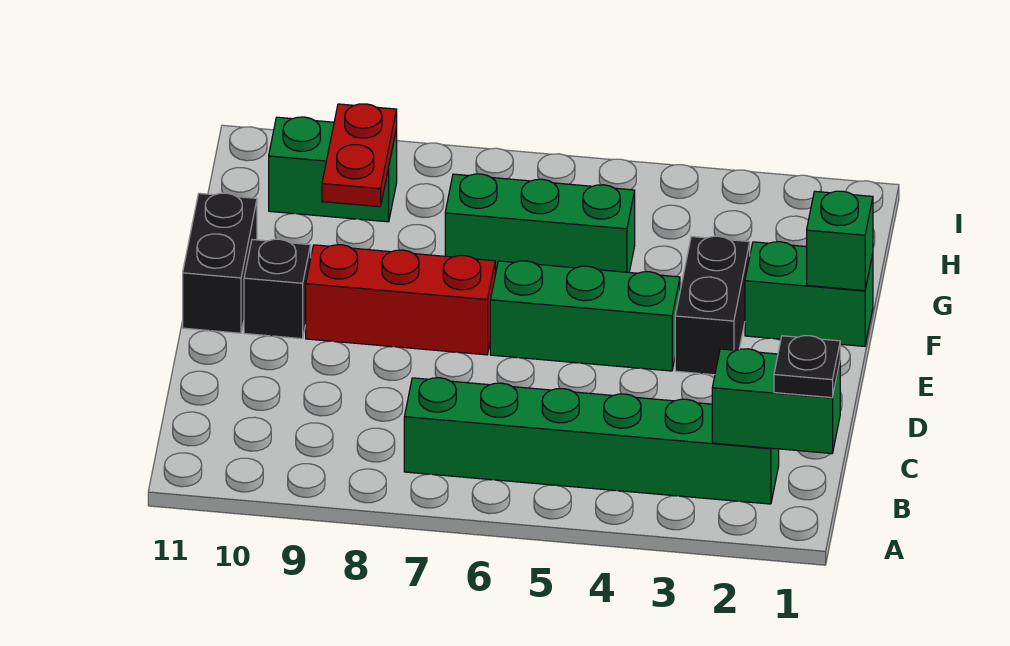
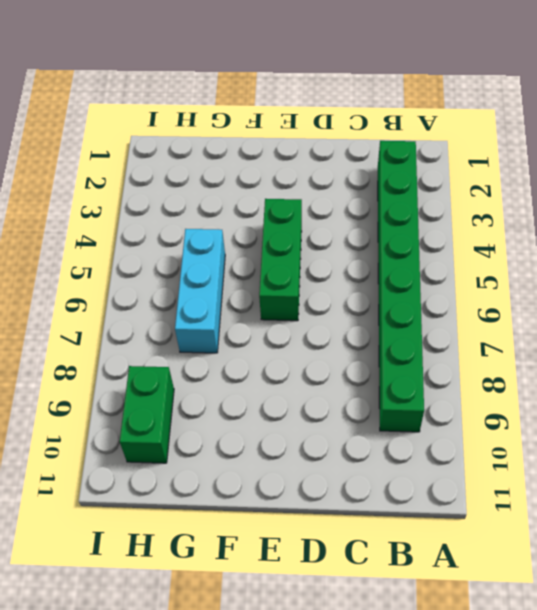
green brick B2:B9 level 1 -> green brick B2:B7 level 1
cyan brick G5:G7 level 1 -> green brick G5:G7 level 1
none -> black brick E3:F3 level 1
none -> red brick E7:E9 level 1
none -> black brick E10 level 1

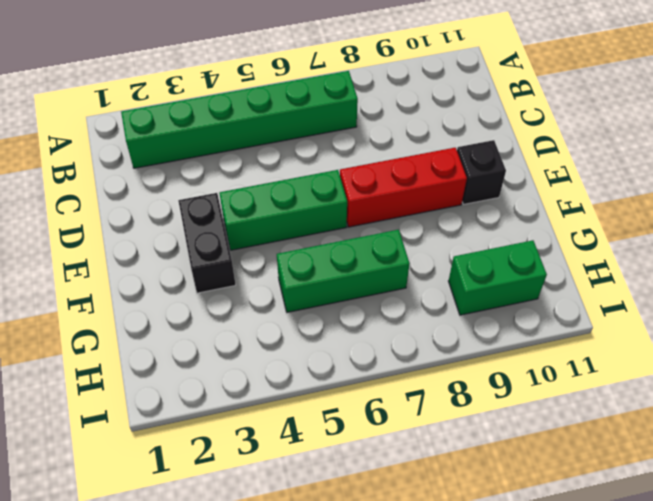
none -> black brick E11:F11 level 1
none -> green brick F1:F2 level 1
none -> green brick B1:B2 level 2

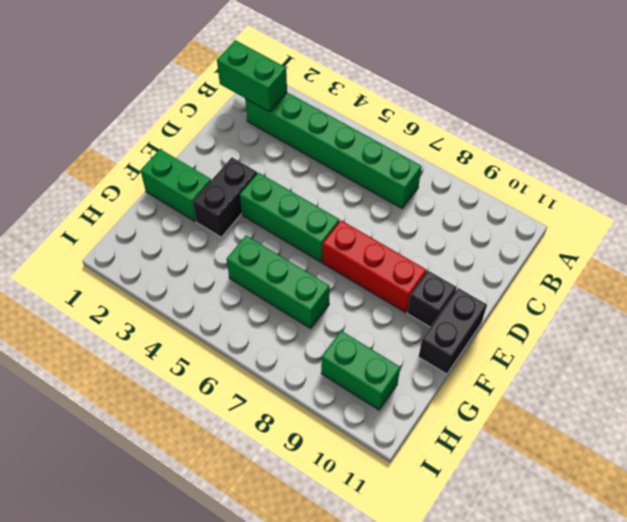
none -> green brick F1 level 2
none -> red plate G9:H9 level 2
none -> black plate B1 level 3

